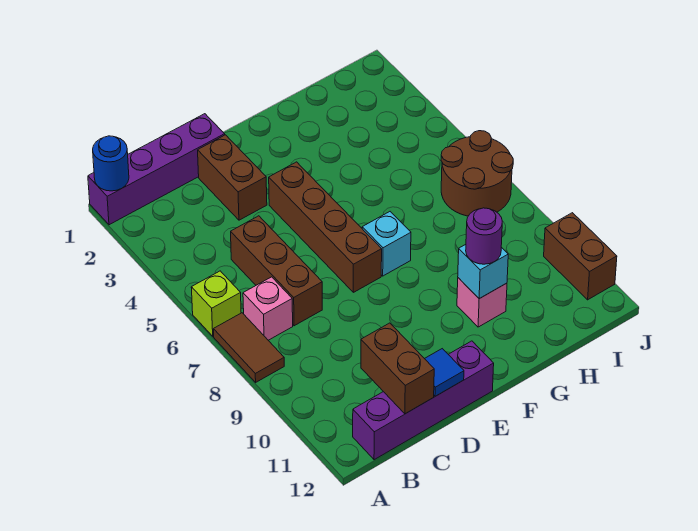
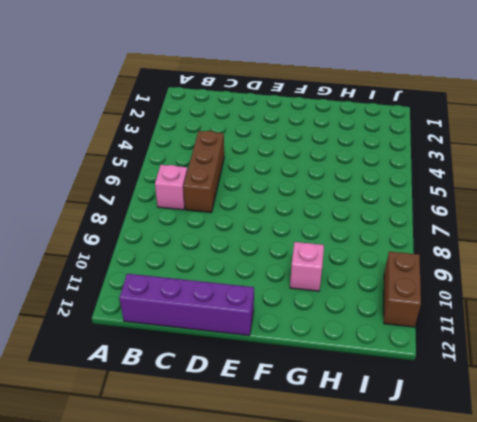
none -> purple brick A1:D1 level 1
none -> lime brick A6 level 1
none -> brown tile A7:A8 level 1

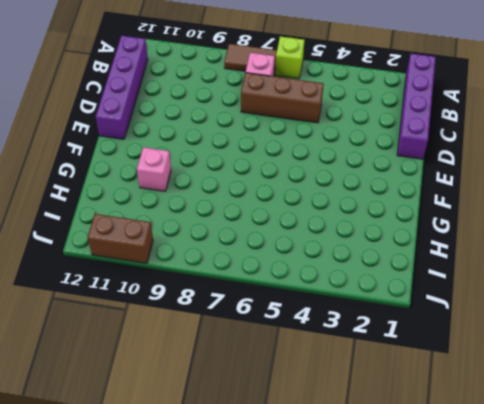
none -> brown brick D2:D3 level 1
none -> brown brick E4:E7 level 1
none -> cyan brick F7 level 1

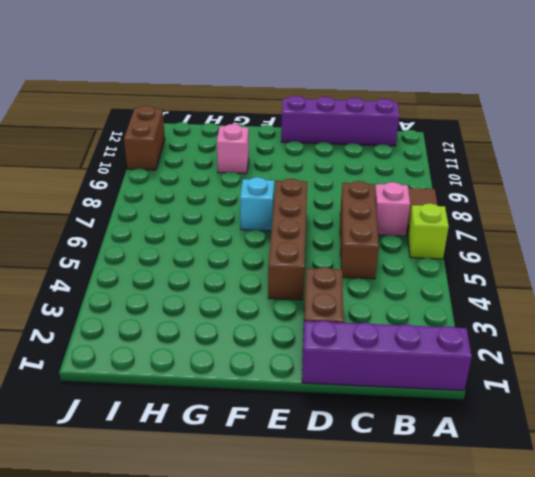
none -> brown round brick I6:J7 level 1
none -> blue round brick A1 level 2
none -> brown brick C11:C12 level 2

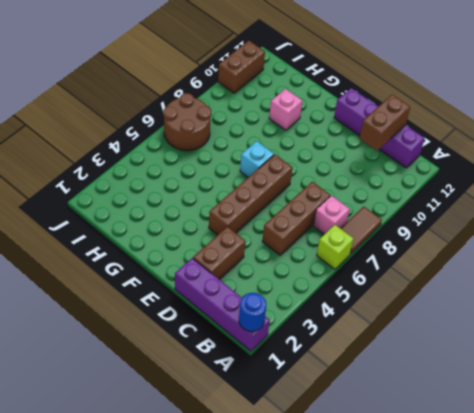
none -> blue tile D12 level 2
none -> cyan brick G10 level 2
none -> purple round brick G10 level 3

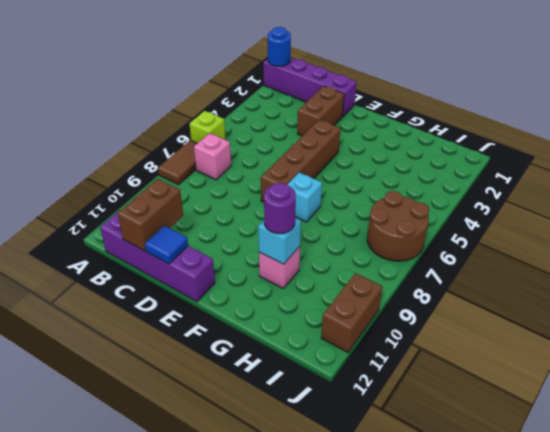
none -> brown brick C5:C7 level 1

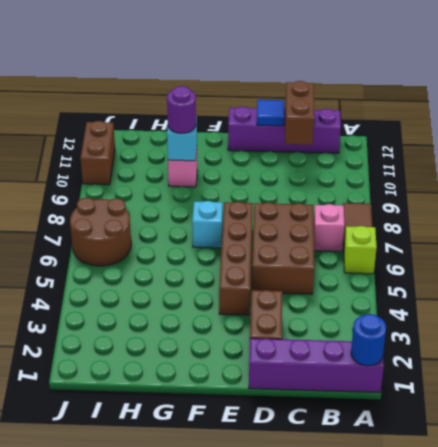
brown brick C5:D7 level 1 -> brown brick C5:C7 level 1

